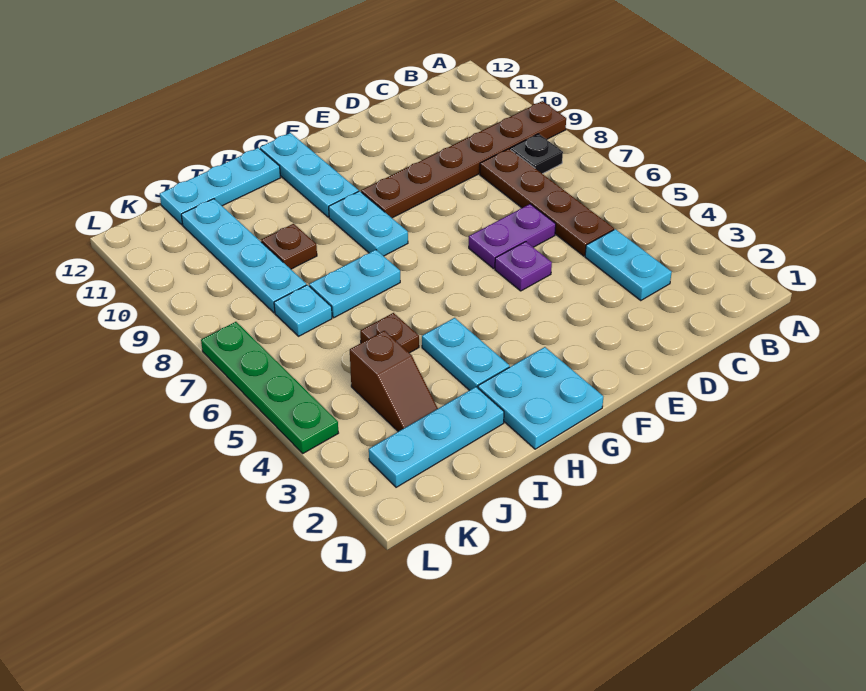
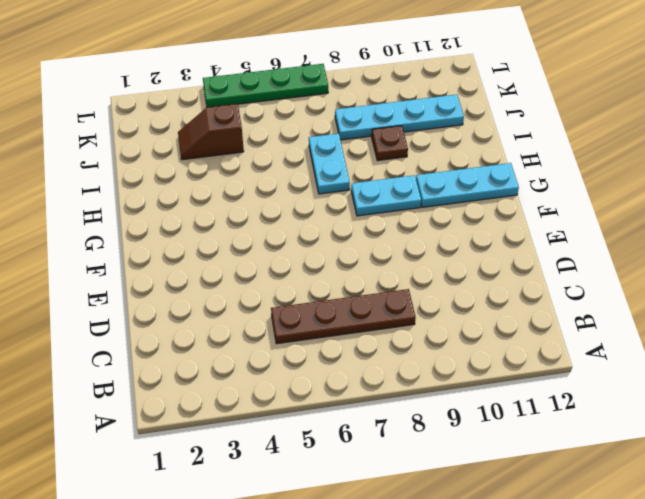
none -> brown plate A9:F9 level 1
none -> black plate B8 level 1
none -> cyan plate C3:C4 level 1

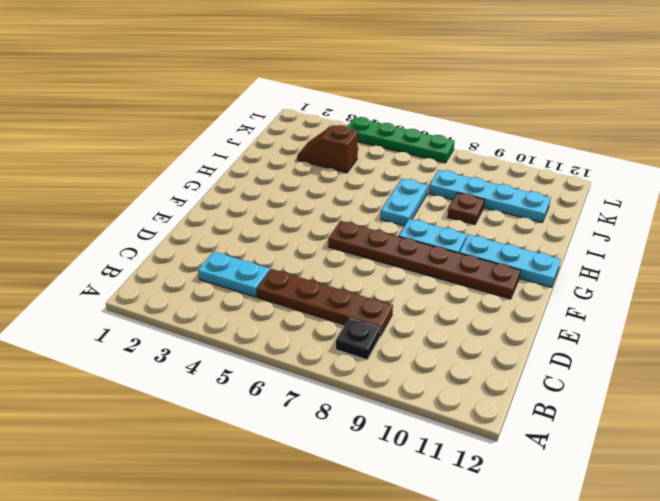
brown plate F6:F11 level 1 -> brown plate A9:F9 level 1
none -> purple plate D6:E6 level 1
none -> purple plate E5 level 1
none -> cyan plate G1:H2 level 1

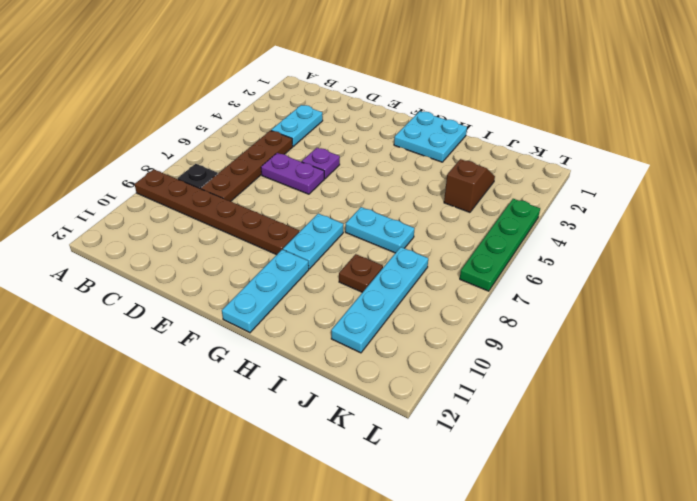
none -> cyan plate H3:H4 level 1
none -> cyan plate H12:J12 level 1
none -> cyan plate I2:K2 level 1

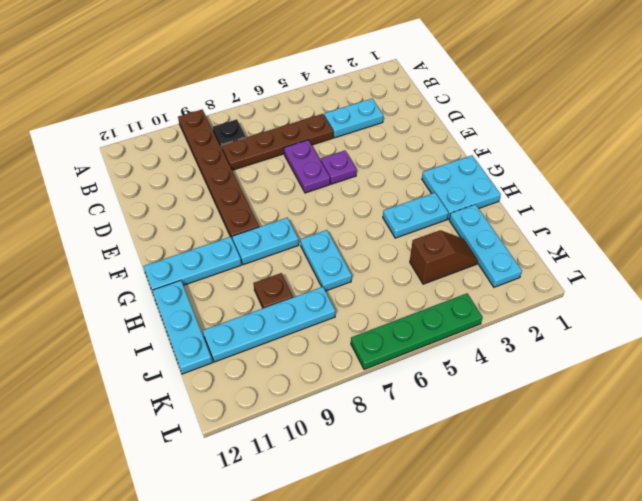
none -> brown plate I5 level 1
none -> cyan plate J7 level 1

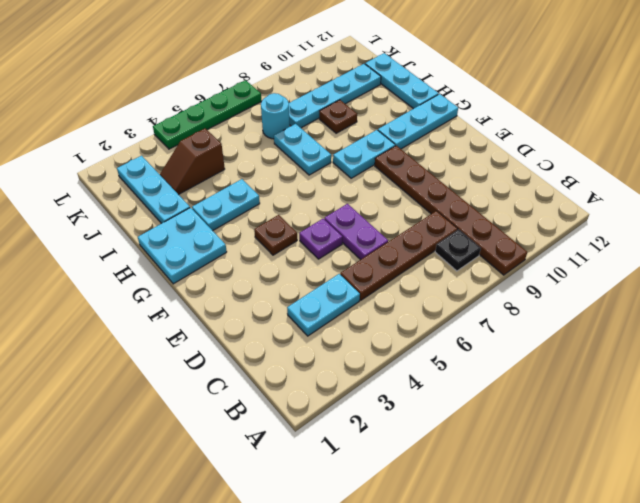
brown plate F4 level 1 -> brown plate I5 level 1
cyan round brick J7 level 1 -> cyan plate J7 level 1

